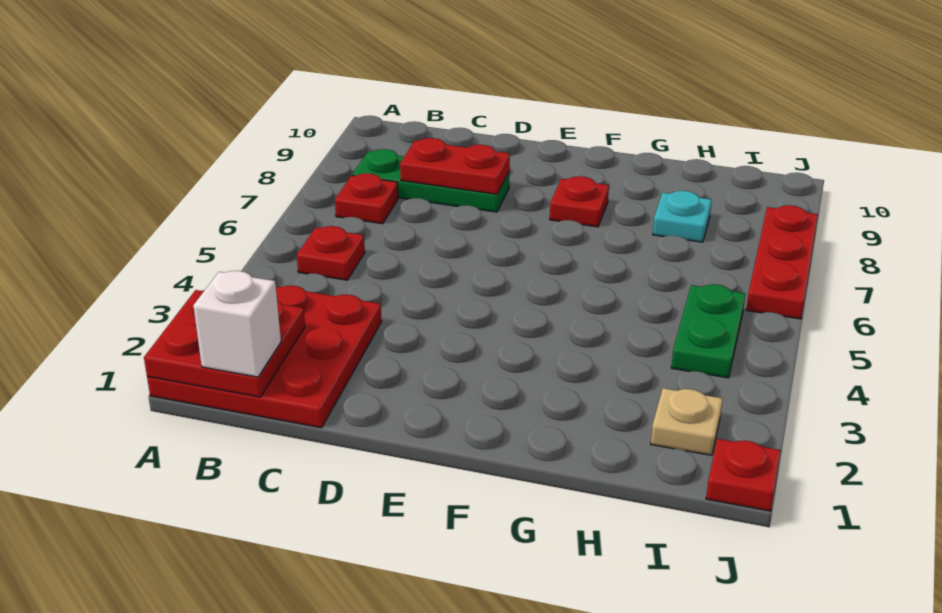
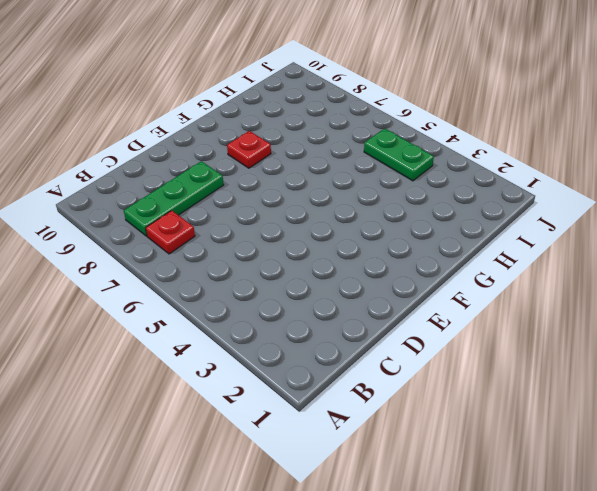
none -> red plate A1:C3 level 1
none -> red plate B5 level 1
none -> cyan plate H8 level 1

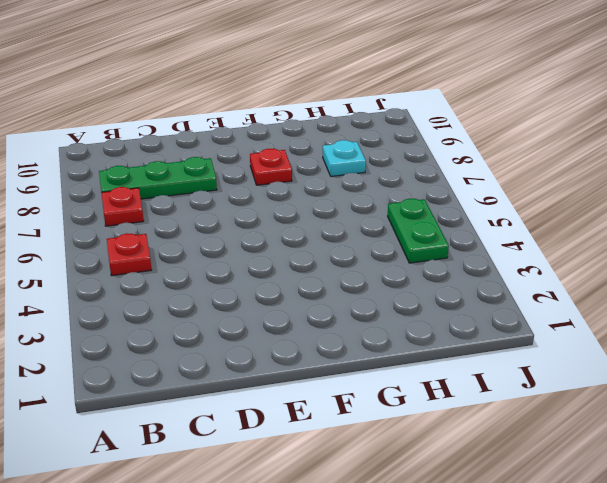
none -> red plate A1:C3 level 1
none -> tan plate I2 level 1
none -> red plate J1 level 1

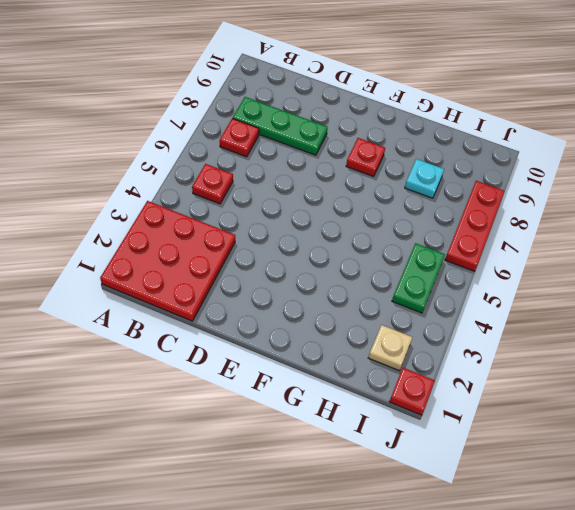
none -> red plate A1:B2 level 2
none -> red plate C8:D8 level 2
none -> white brick B1 level 3

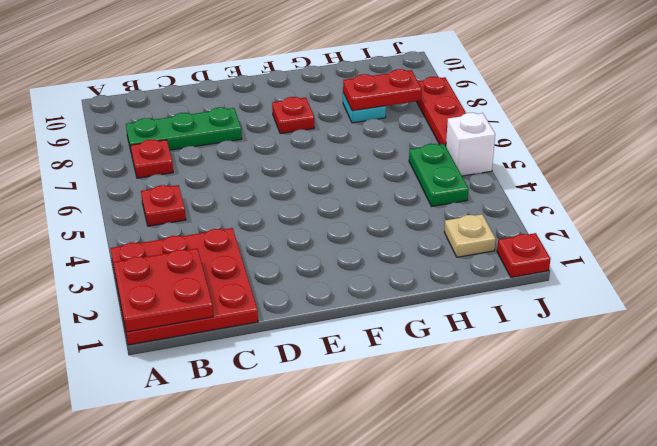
red plate H8:I8 level 2 -> red plate C8:D8 level 2
white brick J5 level 1 -> white brick B1 level 3

